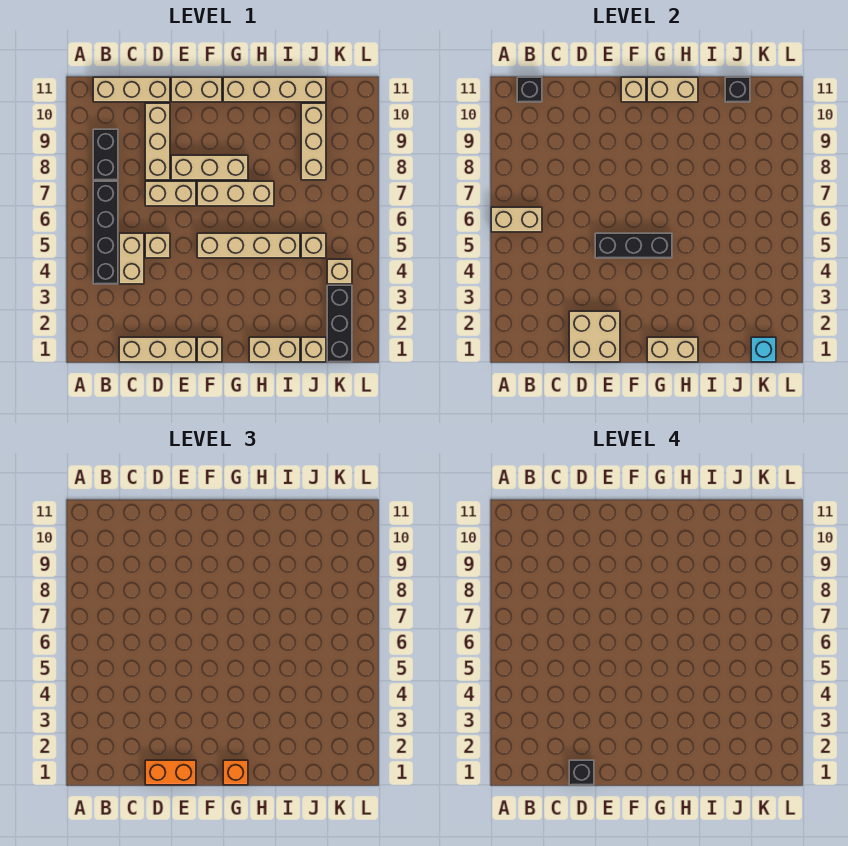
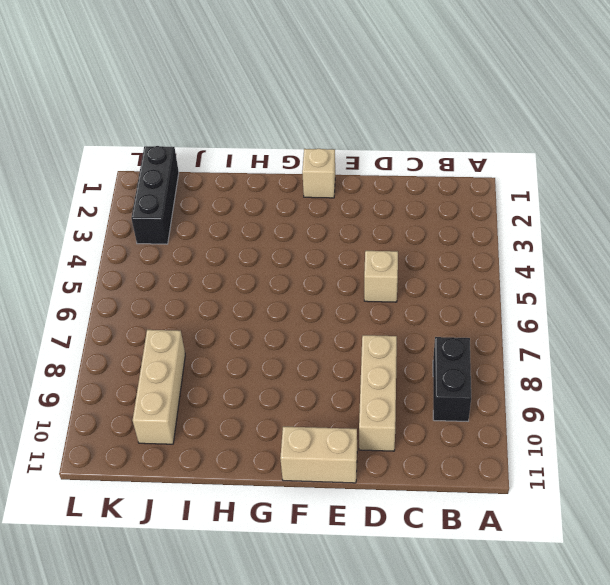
none -> black brick B4:B7 level 1
none -> tan brick B11:D11 level 1
none -> tan brick C1:E1 level 1
none -> tan brick C4:C5 level 1

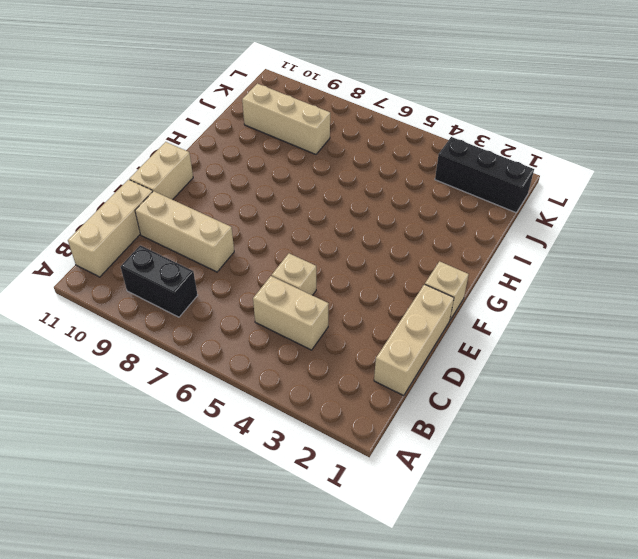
none -> black brick B4:B7 level 1
none -> tan brick D7:E7 level 1
none -> tan brick E8:G8 level 1
none -> tan brick F5:I5 level 1

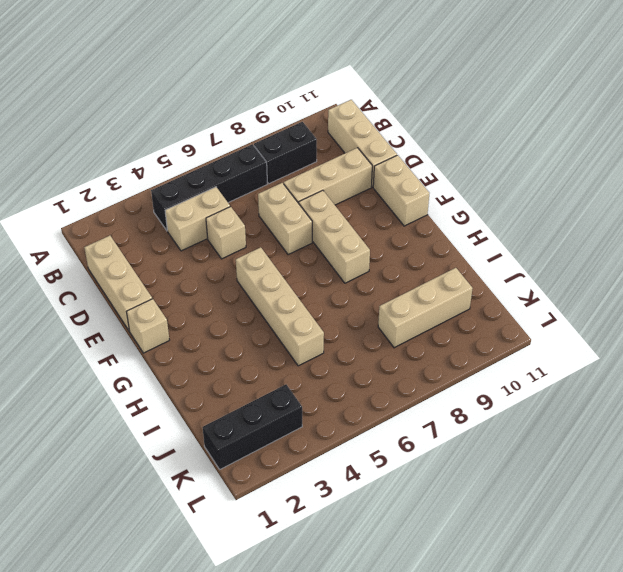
none -> tan brick F7:H7 level 1
none -> tan brick G11:J11 level 1
none -> tan brick H1:I1 level 1
none -> tan brick J1 level 1

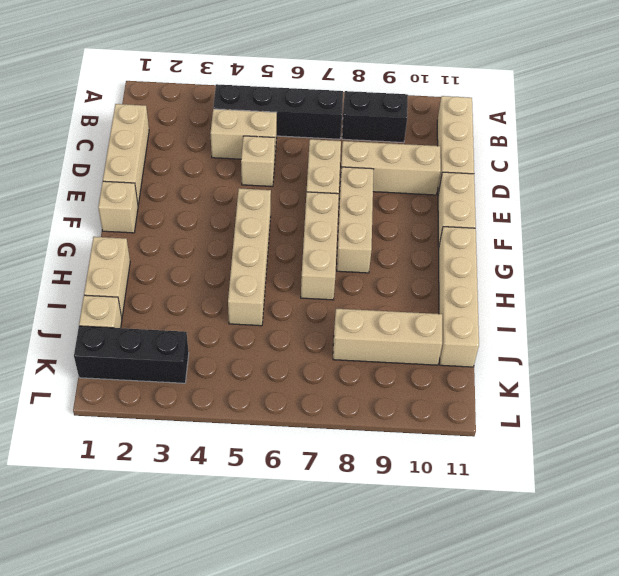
none -> tan brick J5 level 1
none -> tan brick K4 level 1
none -> tan brick A6:B6 level 2
none -> black brick B11 level 2

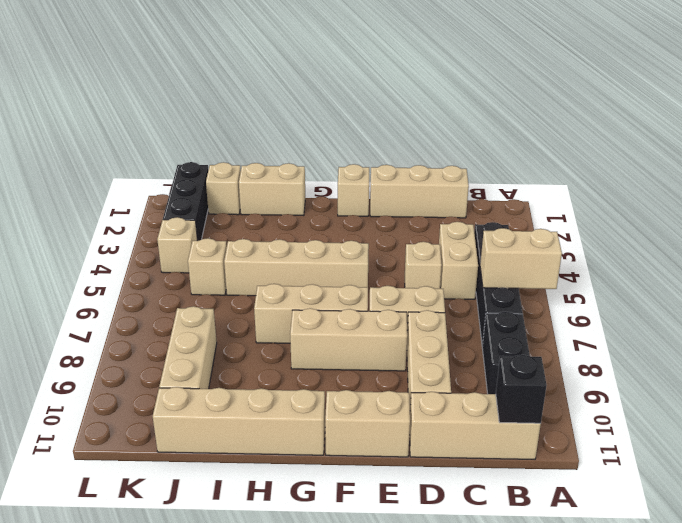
none -> tan brick D1:E2 level 2
none -> black brick E5:G5 level 2
none -> tan brick F11 level 2
none -> tan brick G1:H1 level 2

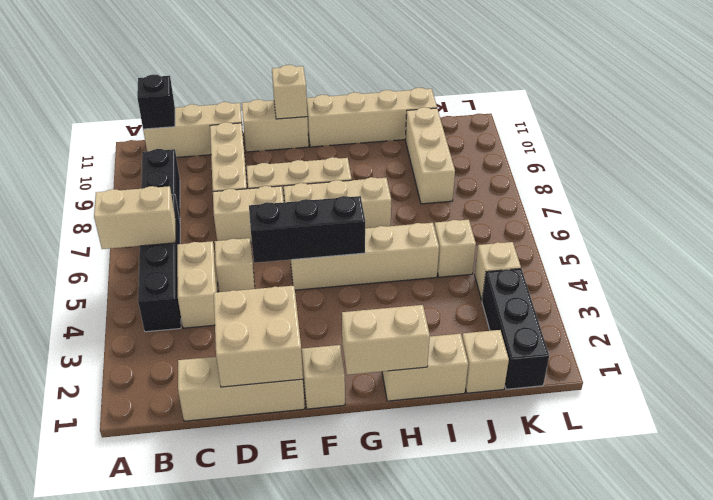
none -> tan brick G11:H11 level 2
none -> black brick J11 level 2
none -> cyan brick K1 level 2
none -> orange brick D1:E1 level 3

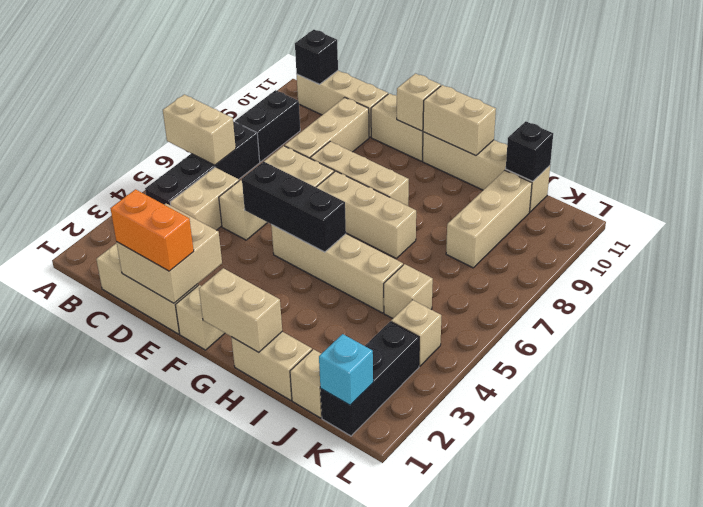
none -> orange brick G1 level 3
none -> black brick D1 level 4

